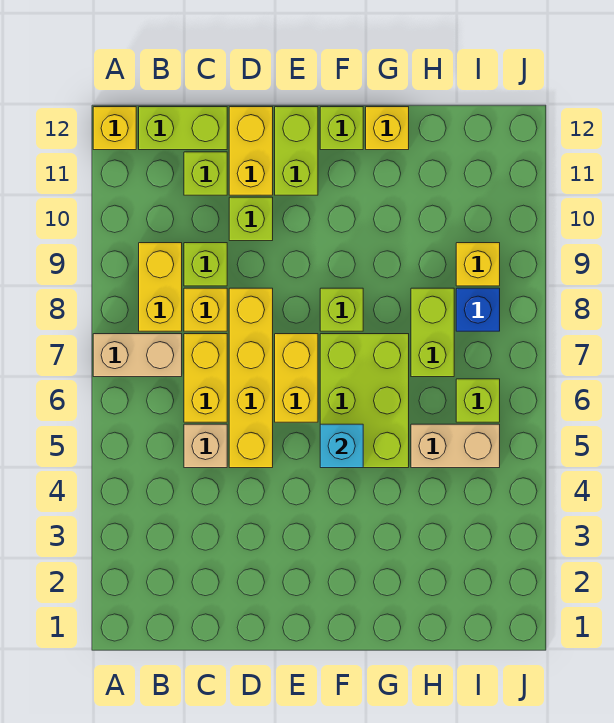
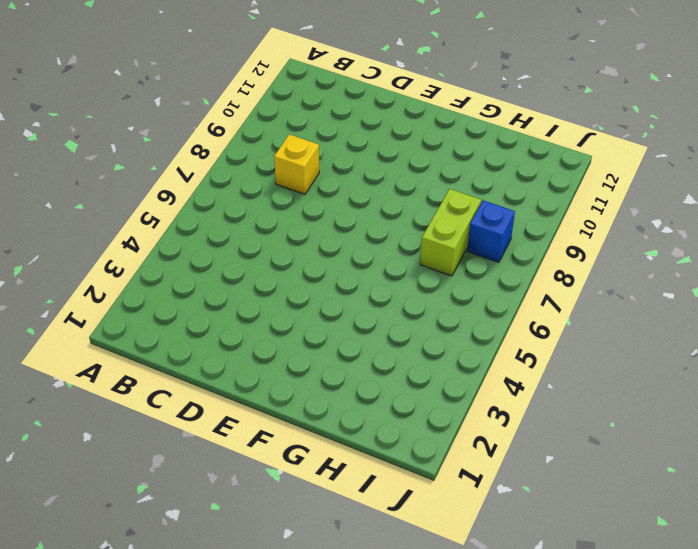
none -> tan brick A7:B7 level 1
none -> yellow brick A12 level 1
none -> yellow brick B8:B9 level 1

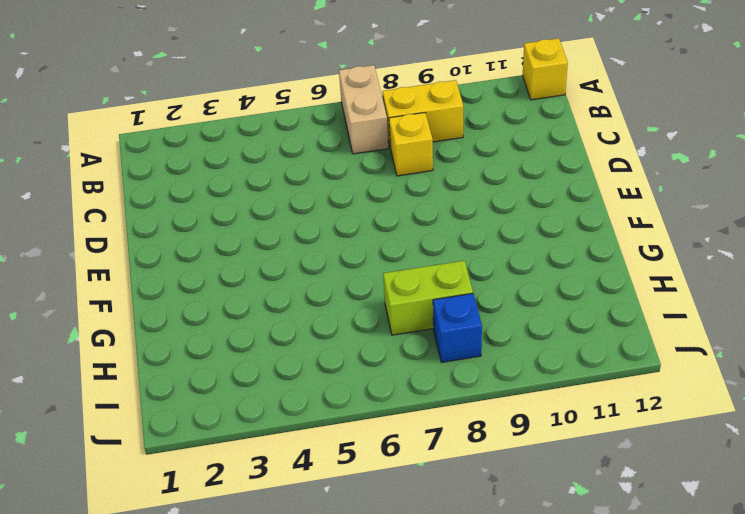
none -> lime brick B12:C12 level 1
none -> tan brick C5 level 1
none -> yellow brick C6:C7 level 1

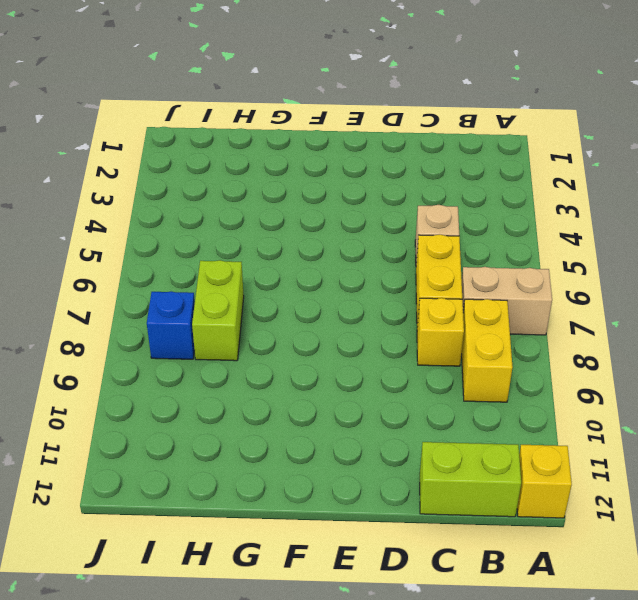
none -> lime brick C9 level 1
none -> lime brick C11 level 1
none -> yellow brick D5:D8 level 1

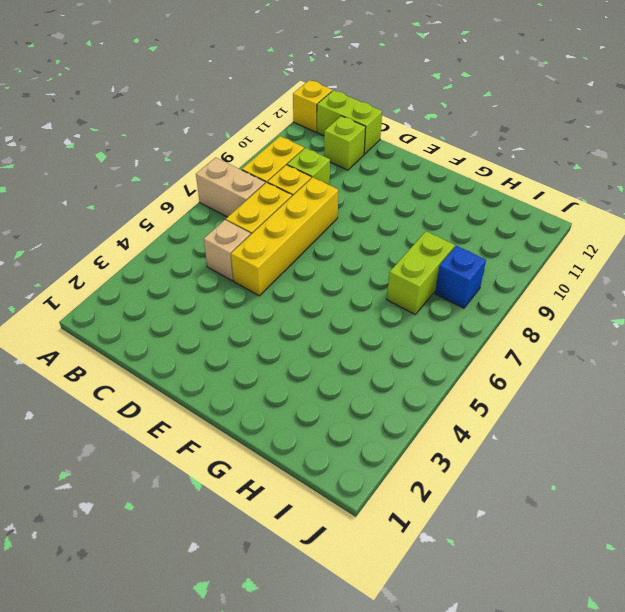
none -> lime brick D10 level 1
none -> yellow brick D11:D12 level 1
none -> yellow brick E6:E7 level 1

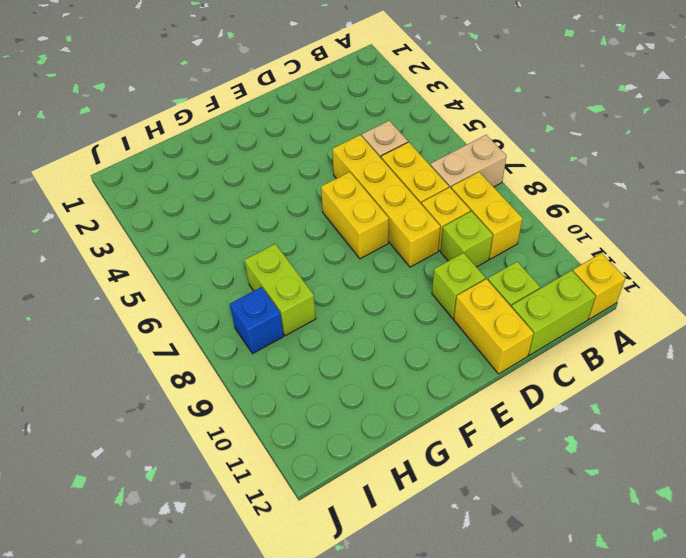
none -> lime brick E11:E12 level 1
none -> lime brick F5:G7 level 1
none -> lime brick F8 level 1

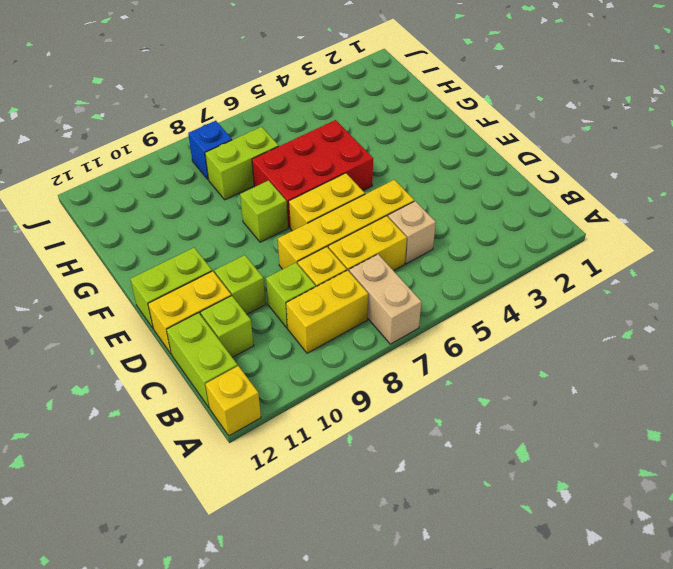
red brick F5:G7 level 1 -> lime brick F5:G7 level 1
none -> lime brick F12 level 1
none -> yellow brick G12 level 1
none -> tan brick H5:I5 level 1

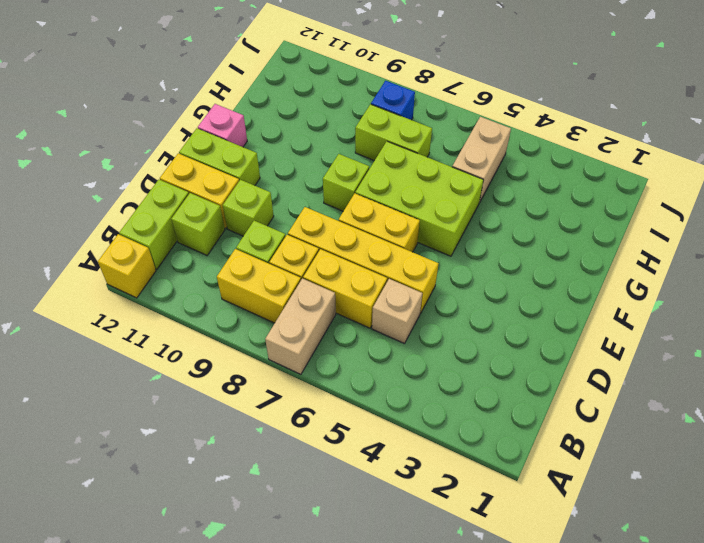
pink brick F12 level 1 -> lime brick F12 level 1
none -> yellow brick G12 level 1
none -> lime brick I6 level 1
none -> yellow brick I9 level 1

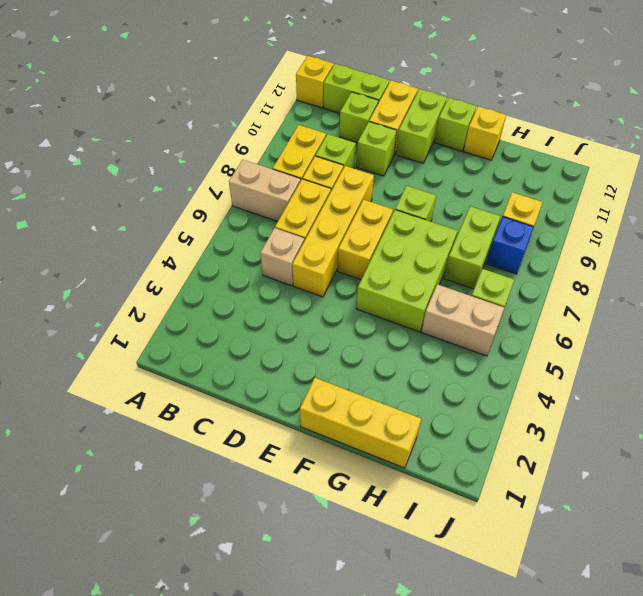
yellow brick F1:H1 level 1 -> none
none -> cyan brick F5 level 2

